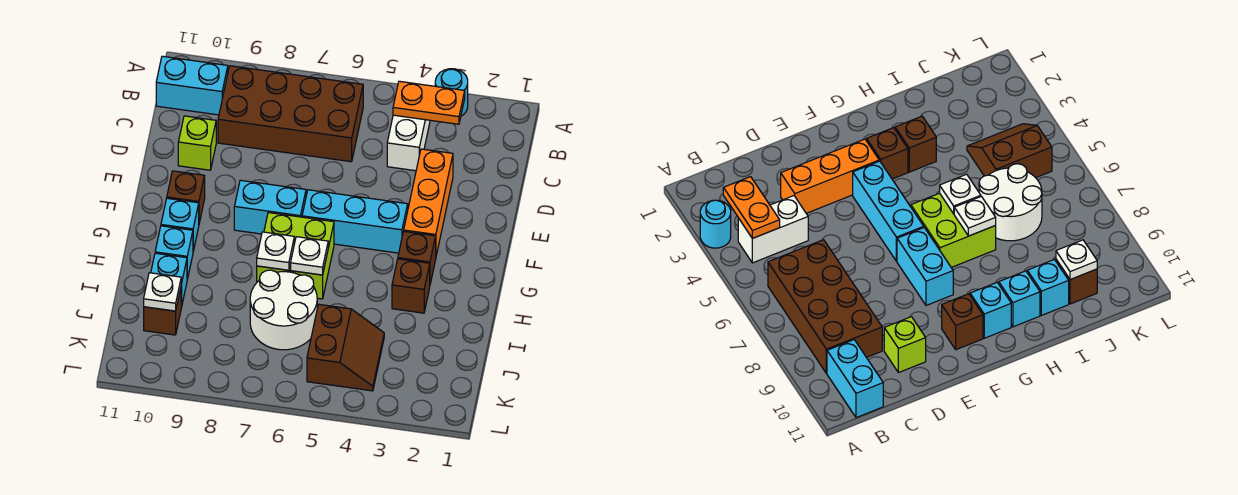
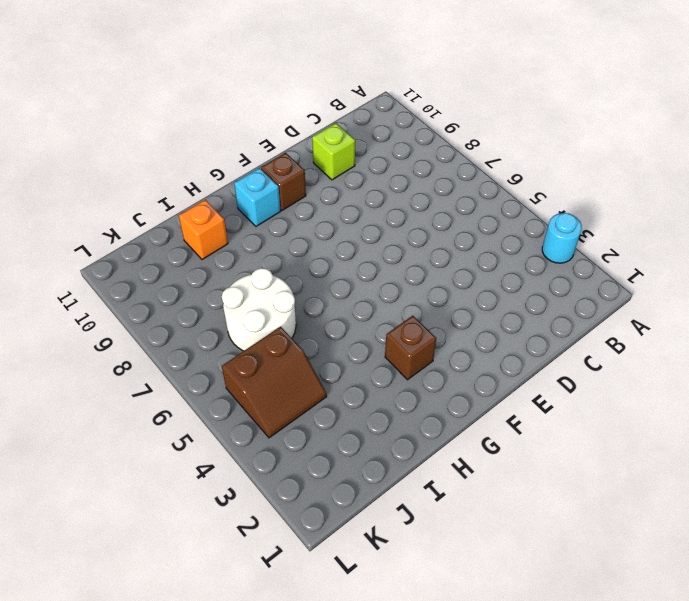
orange brick I10 level 1 -> cyan brick I10 level 1
none -> white brick B4:C4 level 1
none -> brown brick B6:C9 level 1
none -> cyan brick B10:B11 level 1

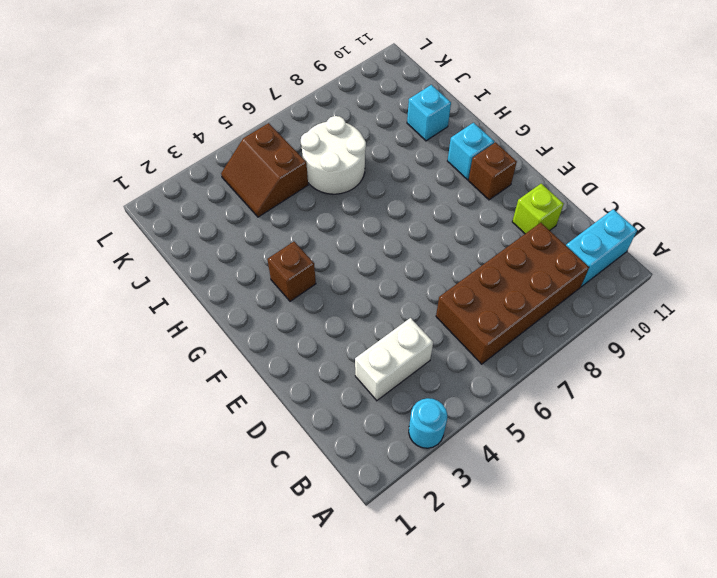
white brick C3:C4 level 1 -> white brick B4:C4 level 1
none -> orange brick D3:F3 level 1
none -> cyan brick F4:F6 level 1
none -> cyan brick F7:F8 level 1

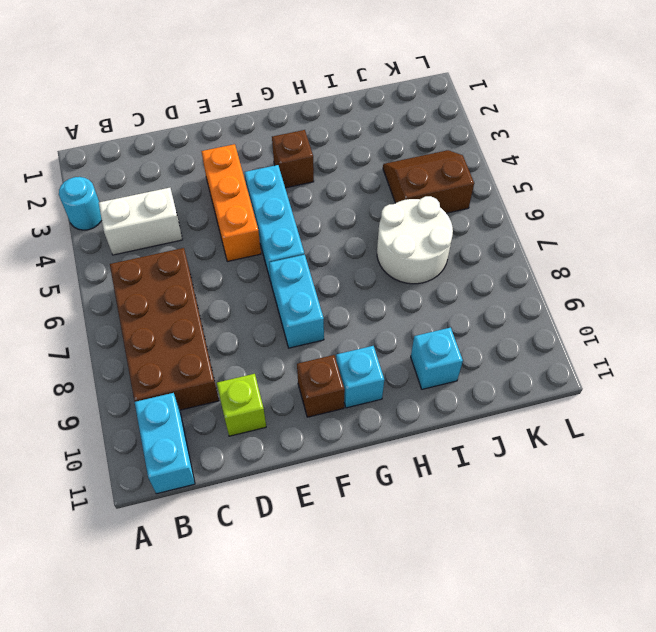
orange brick E3:E5 level 1 -> orange brick D3:F3 level 1
none -> lime brick G6:H7 level 1
none -> brown brick H3 level 1
none -> cyan brick H10 level 1

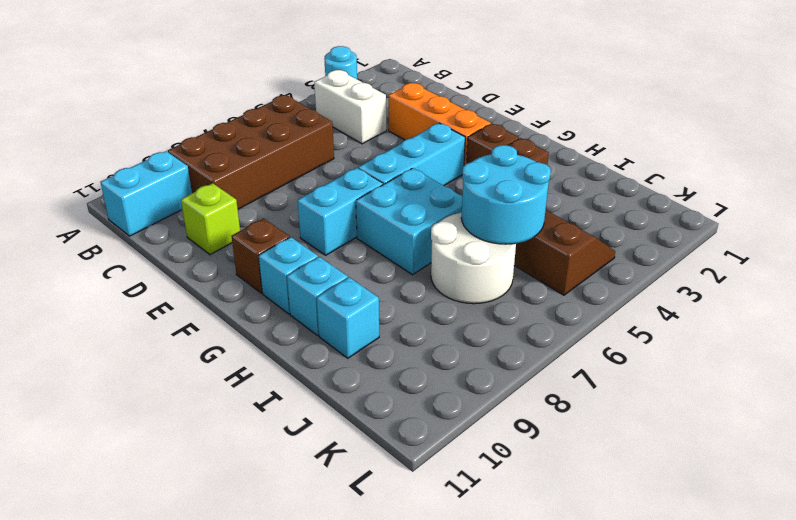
cyan brick G6:H7 level 1 -> lime brick G6:H7 level 1
cyan round brick I5:J6 level 2 -> none
none -> brown brick J10 level 1
none -> orange plate B3:B4 level 2
none -> white plate H6 level 2

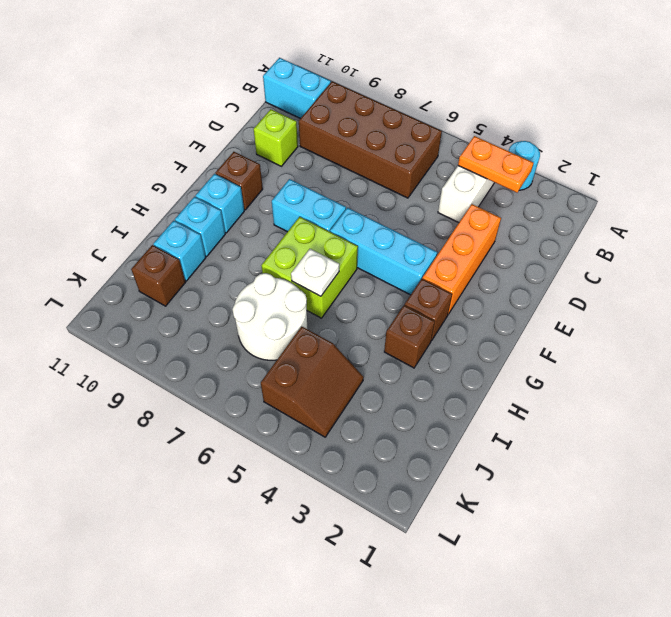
none -> white plate H7 level 2
none -> white plate J10 level 2

